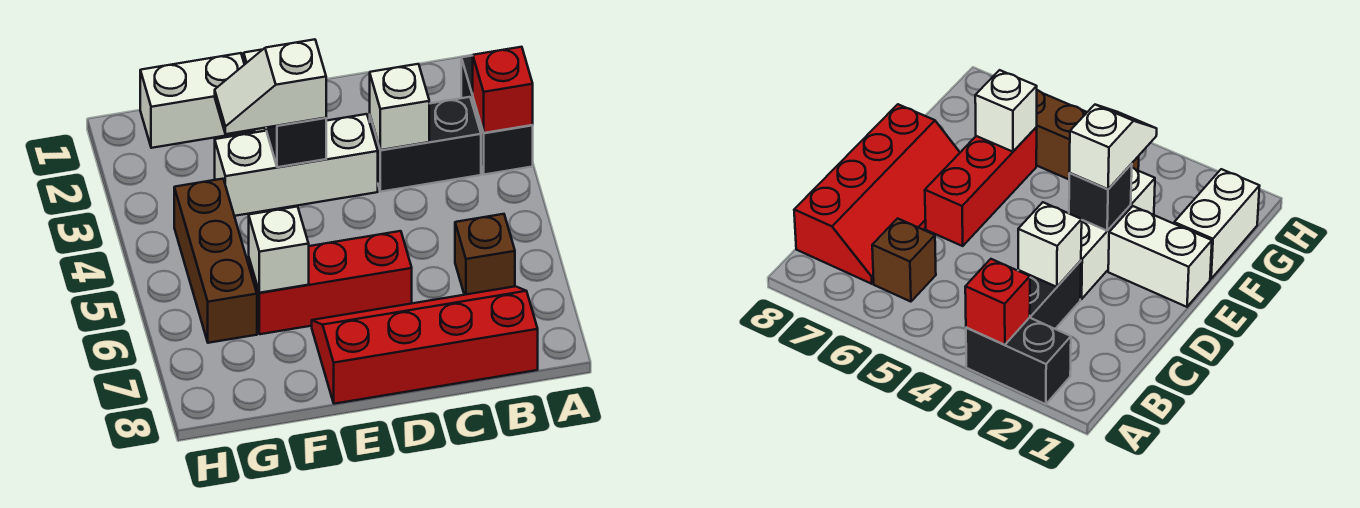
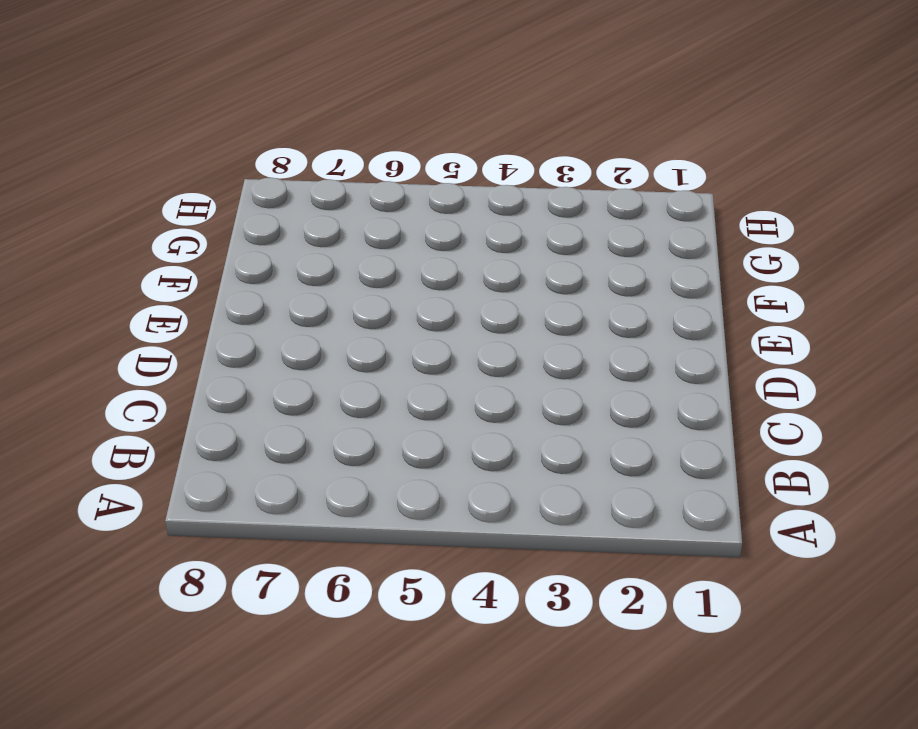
none -> black brick A2:A3 level 1
none -> black brick B3:C3 level 1
none -> brown brick B6 level 1

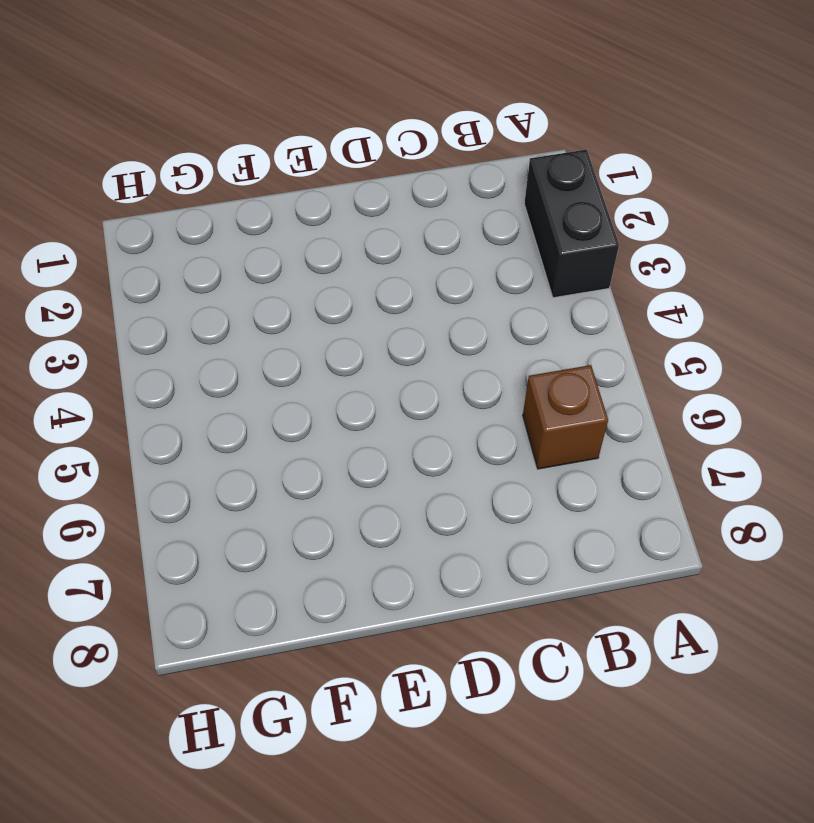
none -> black brick B3:C3 level 1
none -> red slope B7:E8 level 1 top 8
none -> white brick D3:F3 level 1

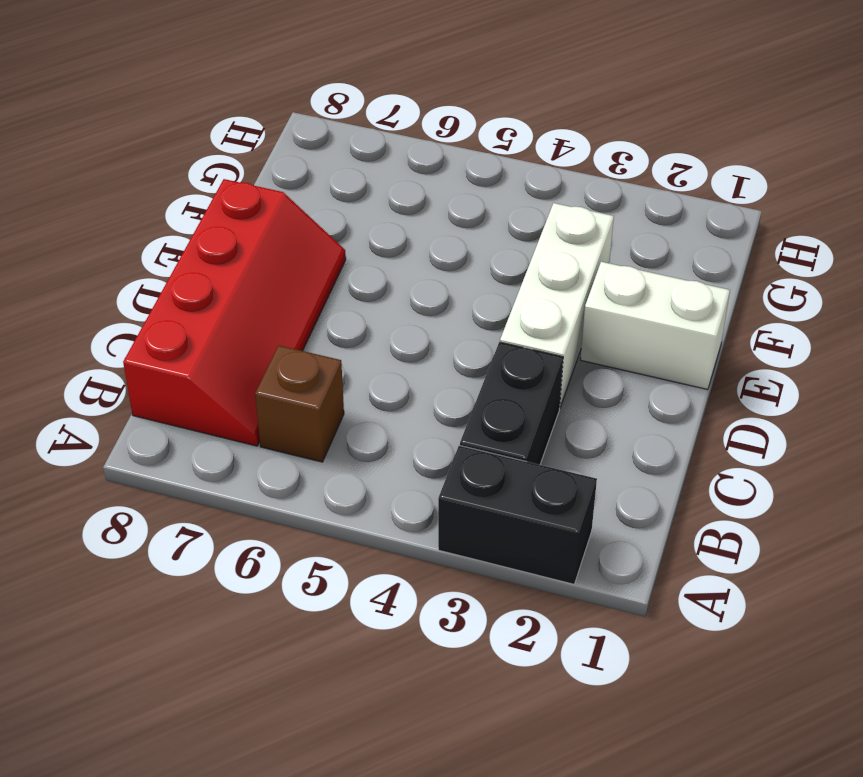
none -> red brick D6:F6 level 1
none -> white brick F1:G1 level 1
none -> brown brick G4:G6 level 1

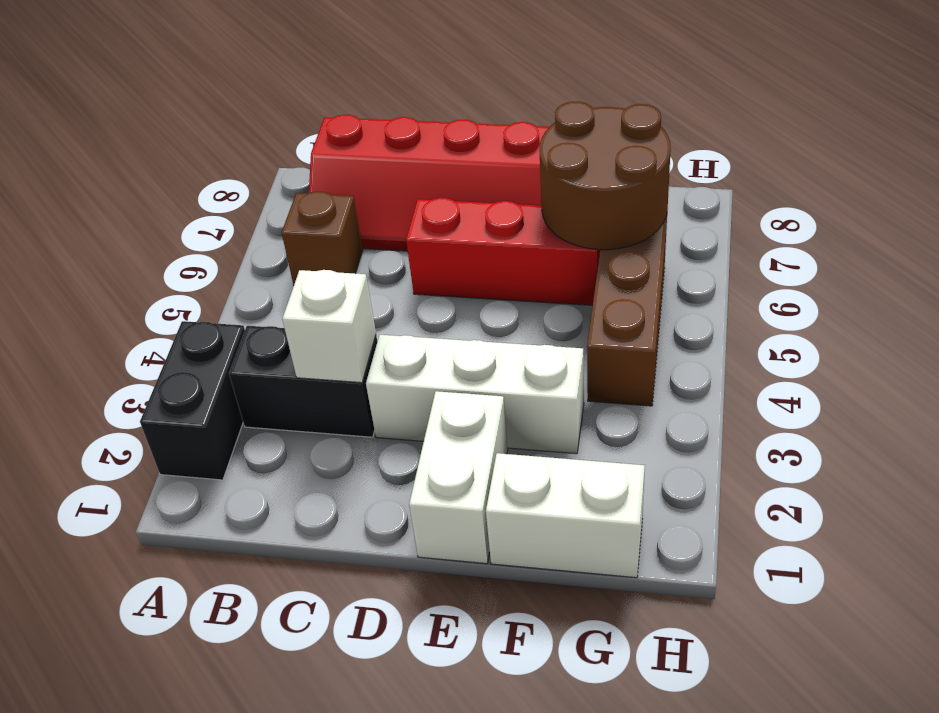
brown round brick F6:G7 level 2 -> white brick F6 level 2
none -> red brick A3 level 2
none -> black brick E3 level 2
none -> white slope E3:F3 level 3 top E

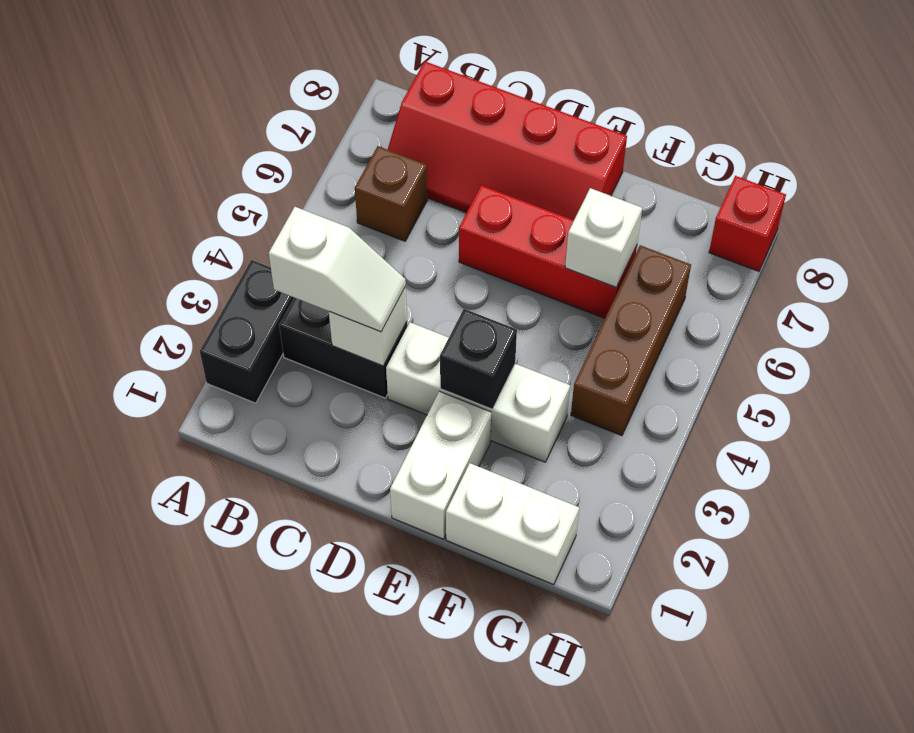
white slope B3:C3 level 3 top B -> white slope E3:F3 level 3 top E
red brick H8 level 1 -> red brick A3 level 2

